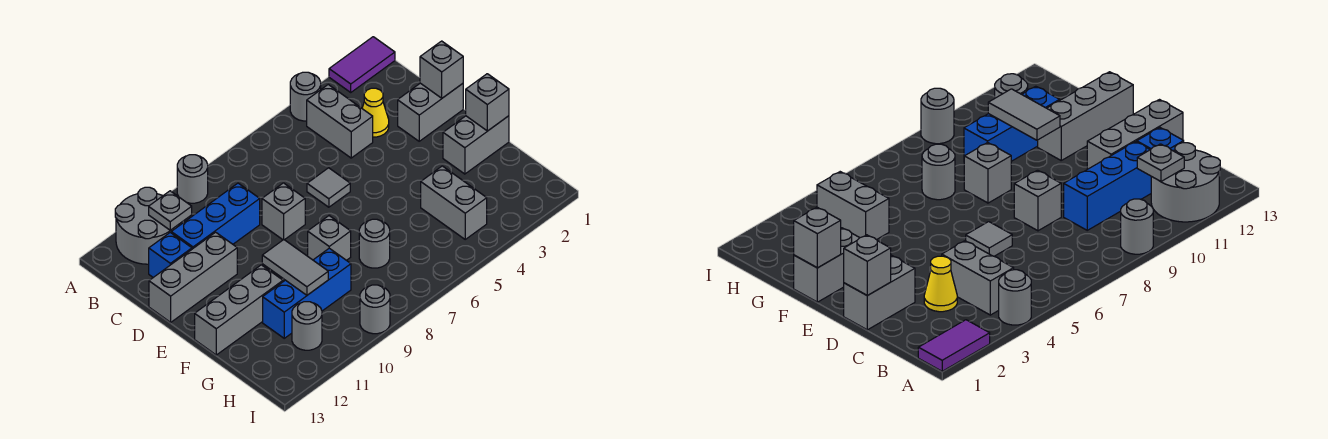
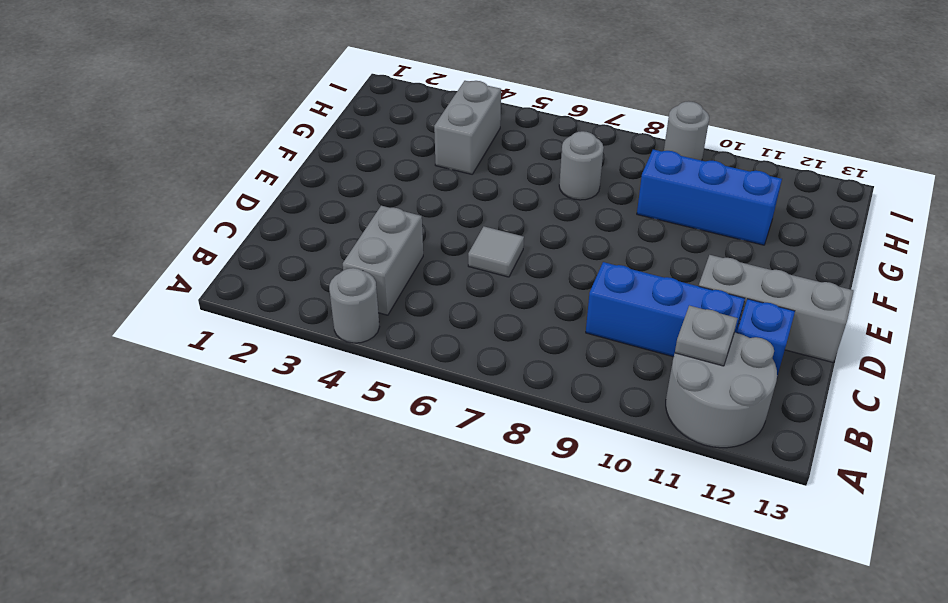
none -> purple tile A1:A2 level 1
none -> grey round brick A9 level 1
none -> yellow cone C3 level 1

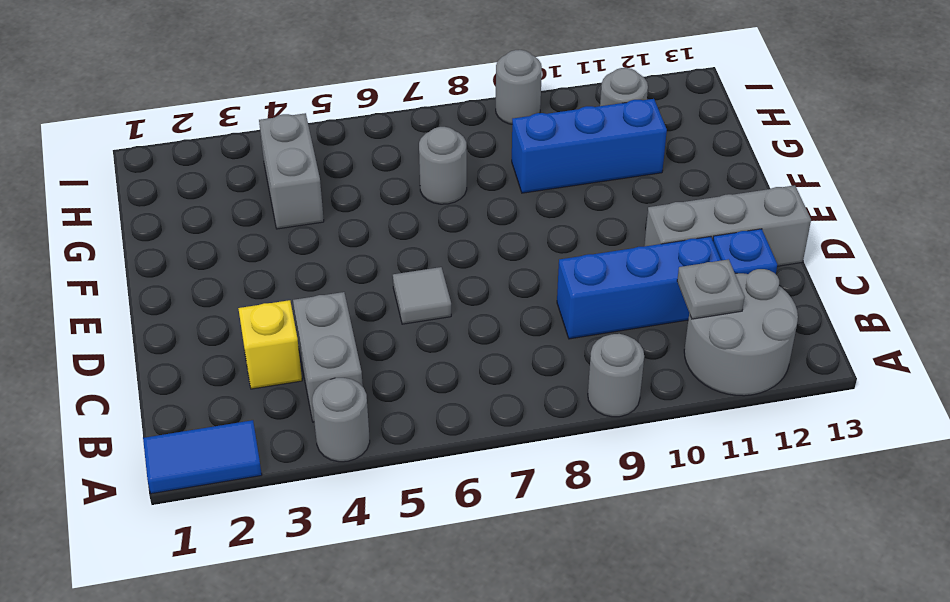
blue tile A1:A2 level 1 -> purple tile A1:A2 level 1
yellow brick C3 level 1 -> yellow cone C3 level 1
none -> grey brick D1:D2 level 1
none -> grey brick D8 level 1
none -> grey brick F1:F2 level 1

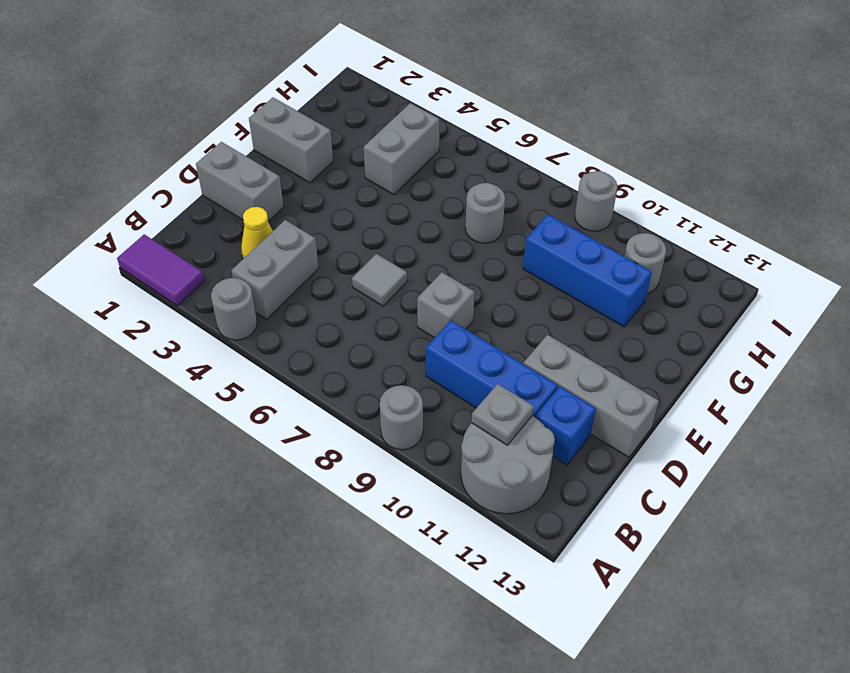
none -> grey brick F8 level 1
none -> grey brick F11:F13 level 1
none -> grey brick D1 level 2

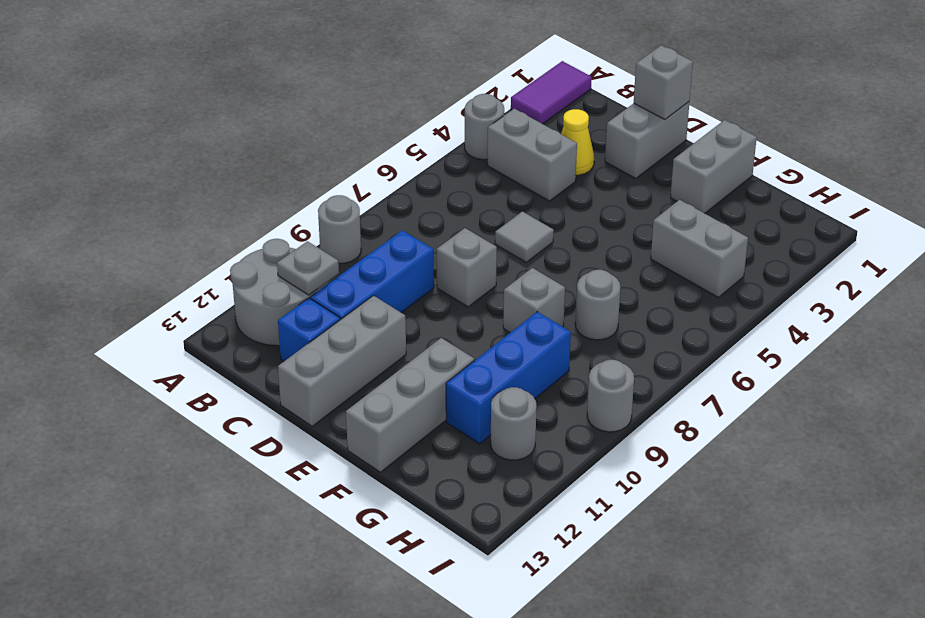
none -> grey brick F1 level 2
none -> grey tile F10:G10 level 2

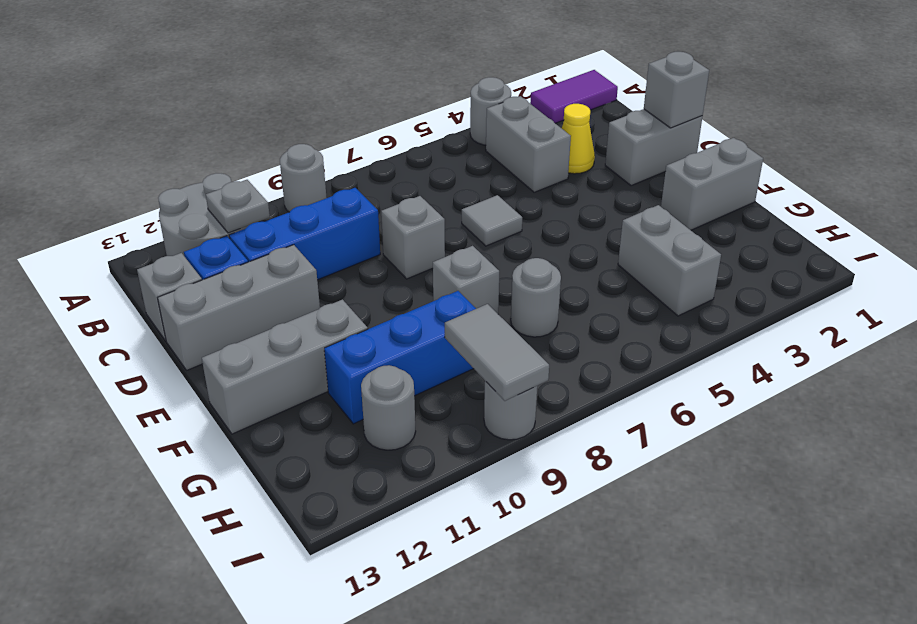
grey brick C13 level 1 -> grey brick F1 level 2
grey tile H9:I9 level 2 -> grey tile F10:G10 level 2

